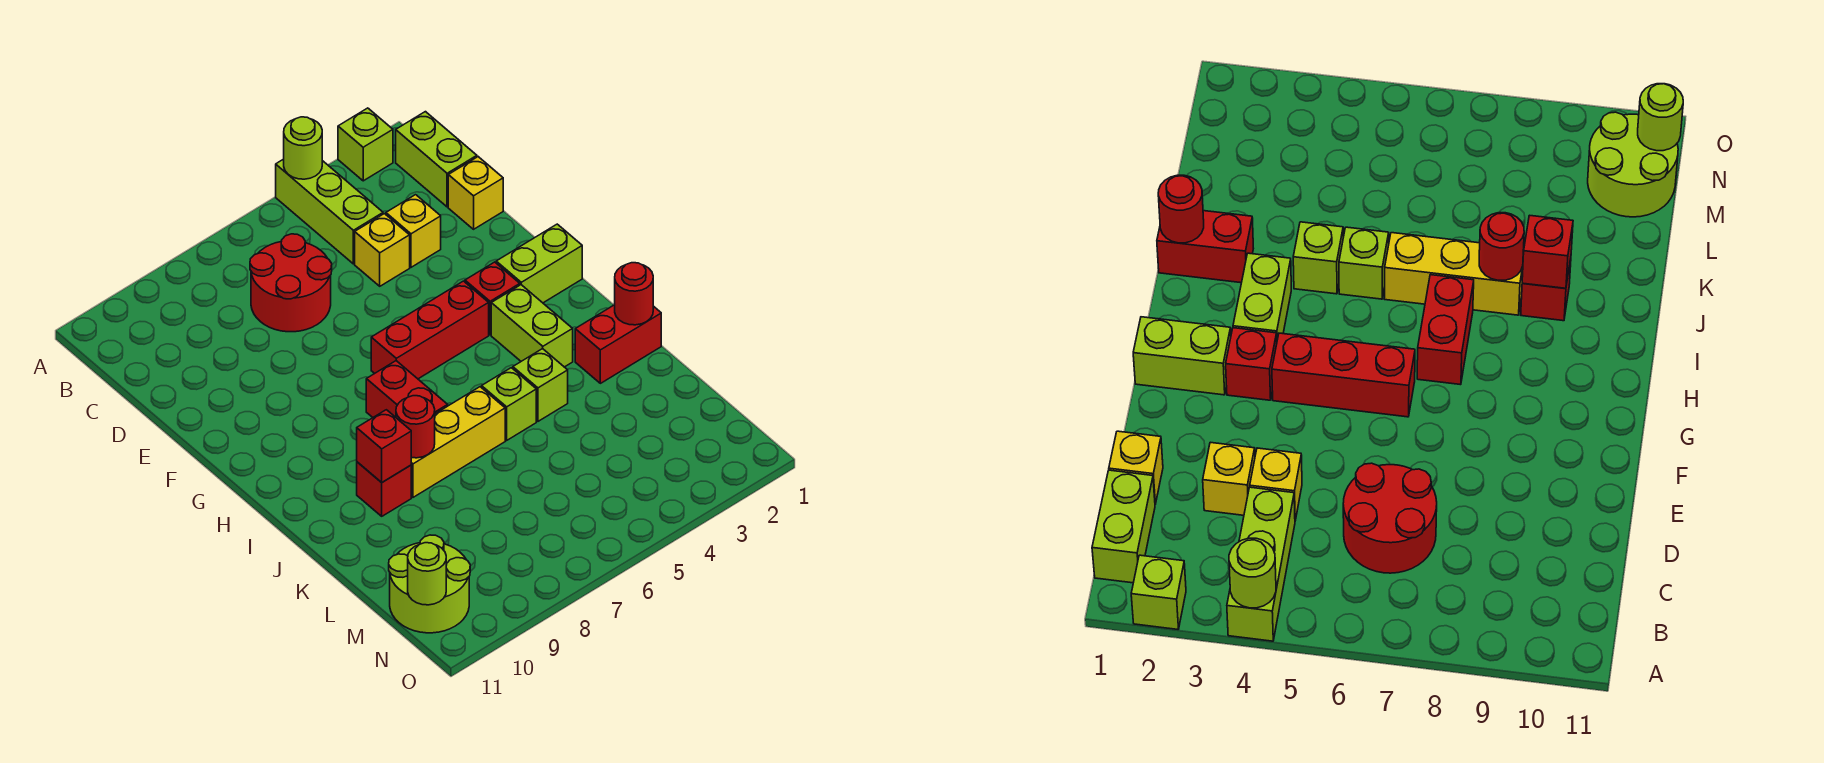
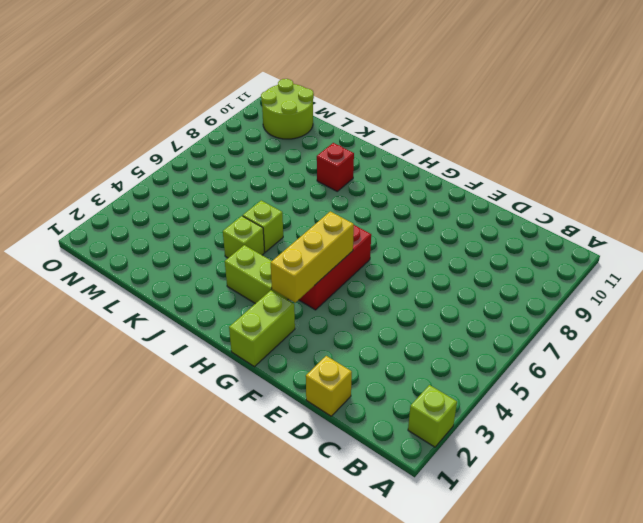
yellow brick G3:G5 level 2 -> yellow brick J6:J8 level 1
none -> lime brick A4:C4 level 1
none -> lime brick B1:C1 level 1
none -> red round brick C6:D7 level 1

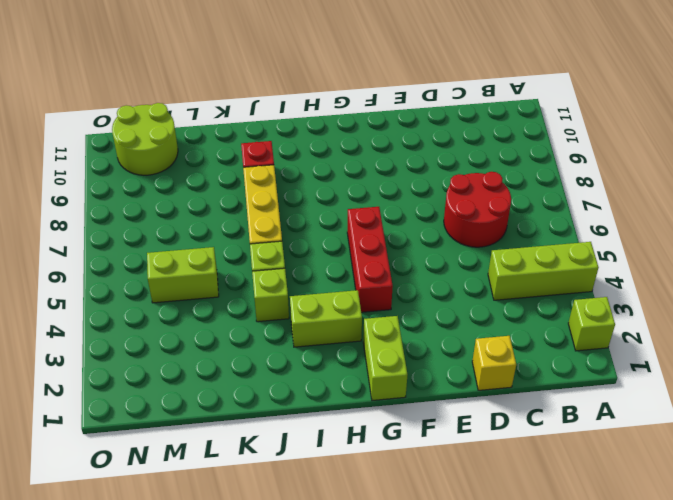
lime brick L5:M5 level 1 -> lime brick B1:C1 level 1
none -> yellow brick D3 level 1
none -> yellow brick D4 level 1
none -> red brick G3 level 1

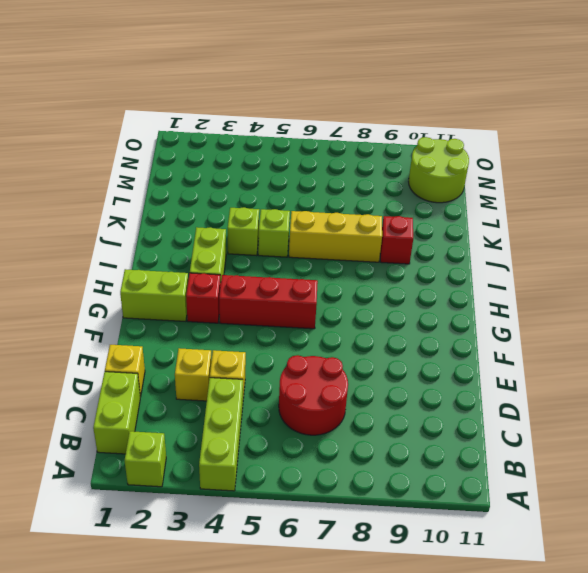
none -> red brick H7:I7 level 1
none -> red brick J1:J2 level 1
none -> lime round brick A4 level 2

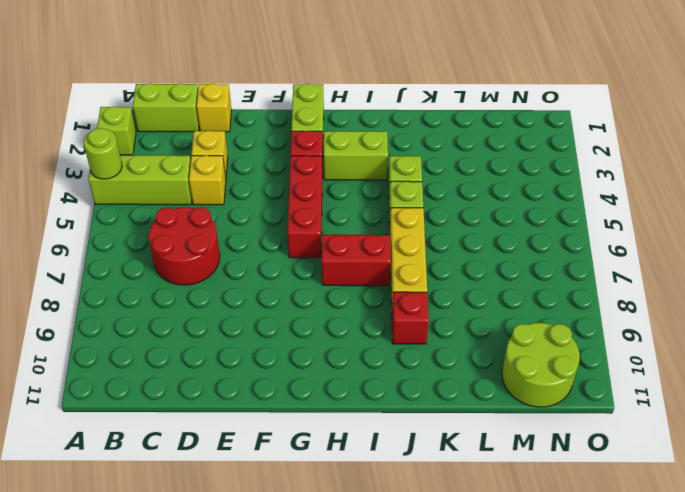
none -> red brick J1:J2 level 1
none -> red round brick J1 level 2
none -> red round brick J8 level 2

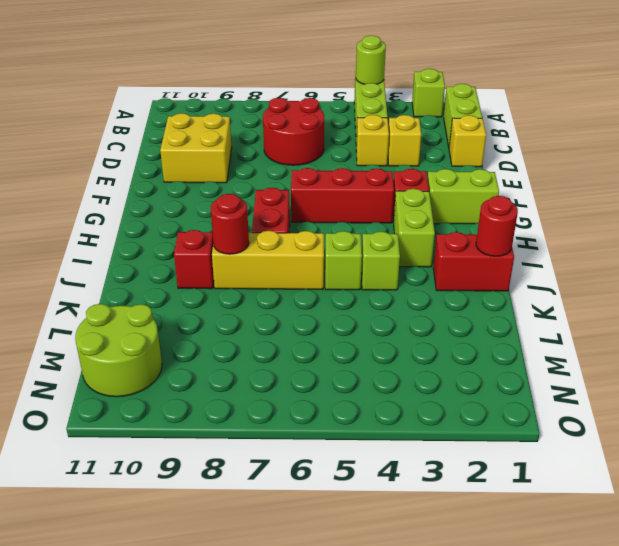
yellow brick D9:E10 level 1 -> none
none -> red brick J9 level 2
none -> lime round brick N11 level 2

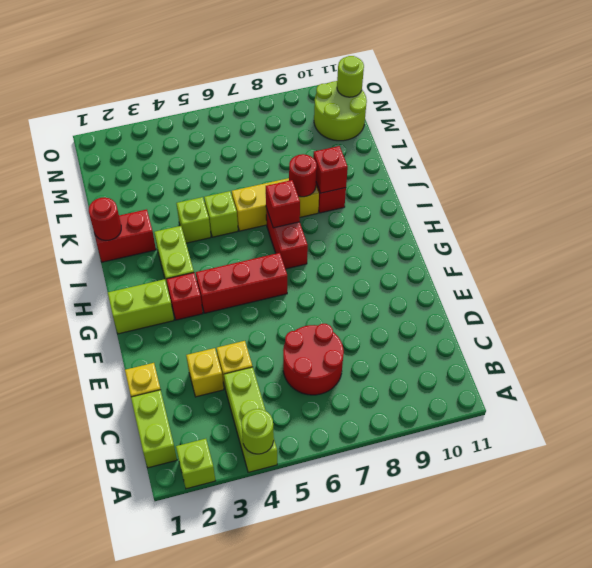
red brick I7 level 2 -> none

